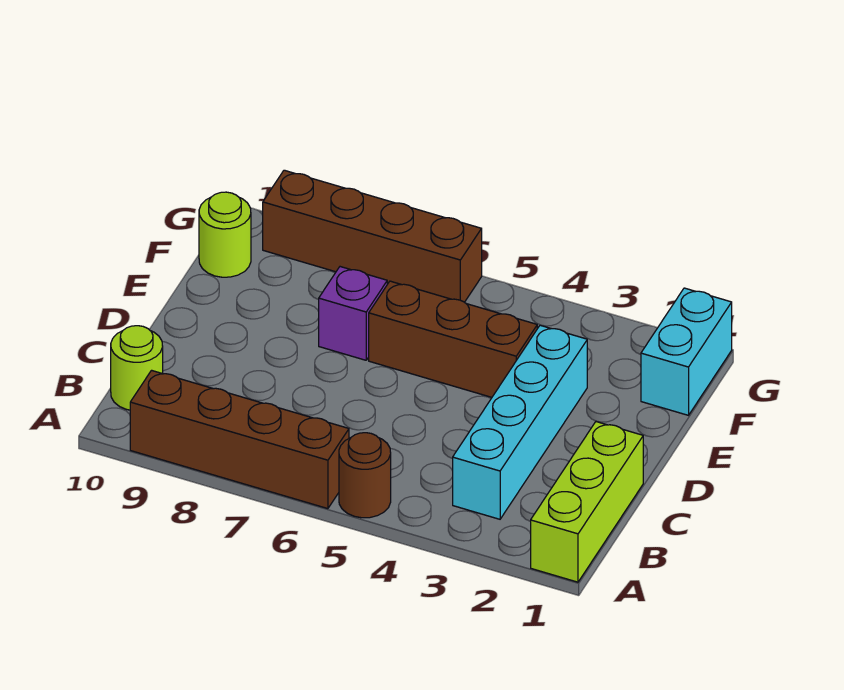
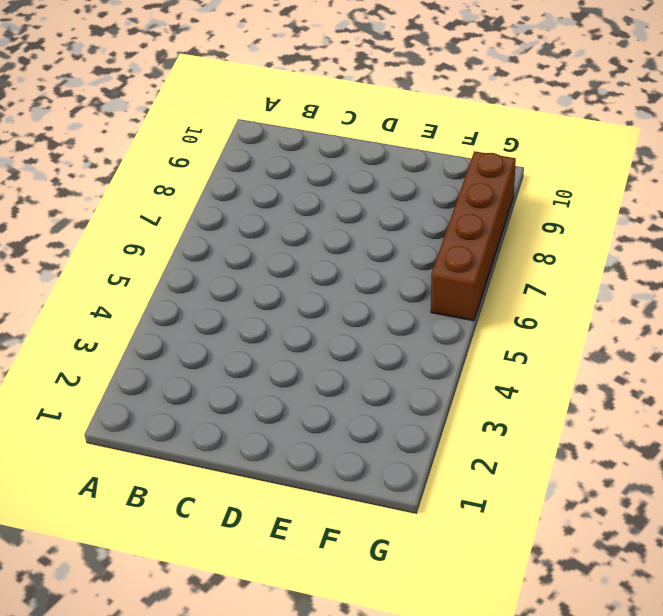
none -> lime brick A1:C1 level 1
none -> brown round brick A5 level 1

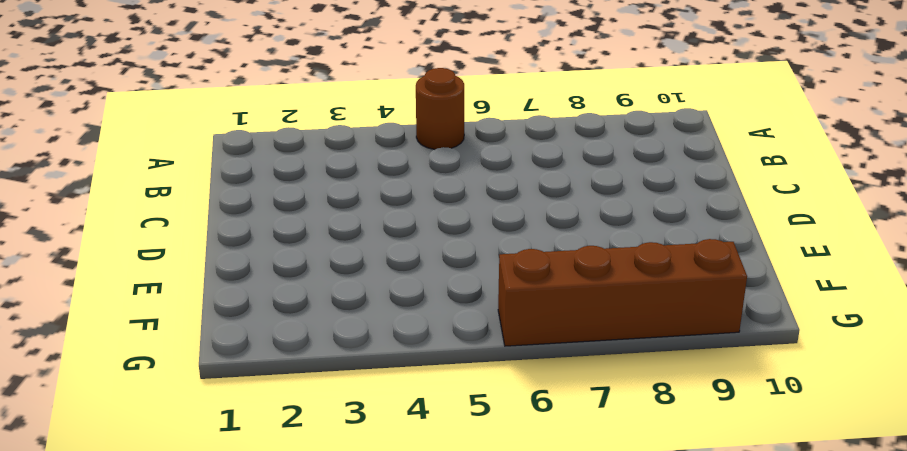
none -> lime brick A1:C1 level 1
none -> brown brick A6:A9 level 1

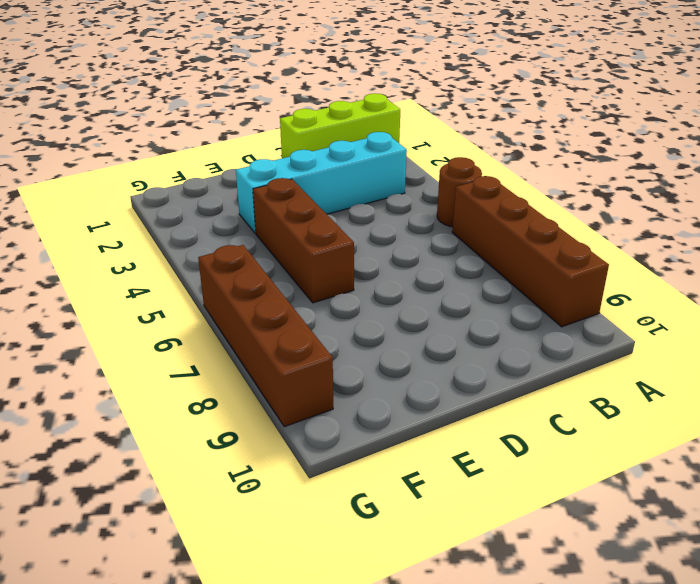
none -> lime round brick B10 level 1
none -> purple brick E7 level 1

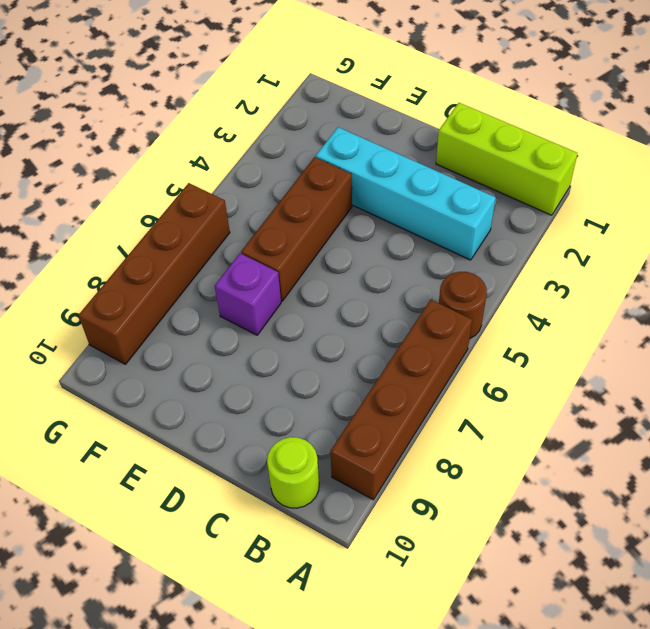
none -> cyan brick F1:G1 level 1
none -> lime round brick F10 level 1

